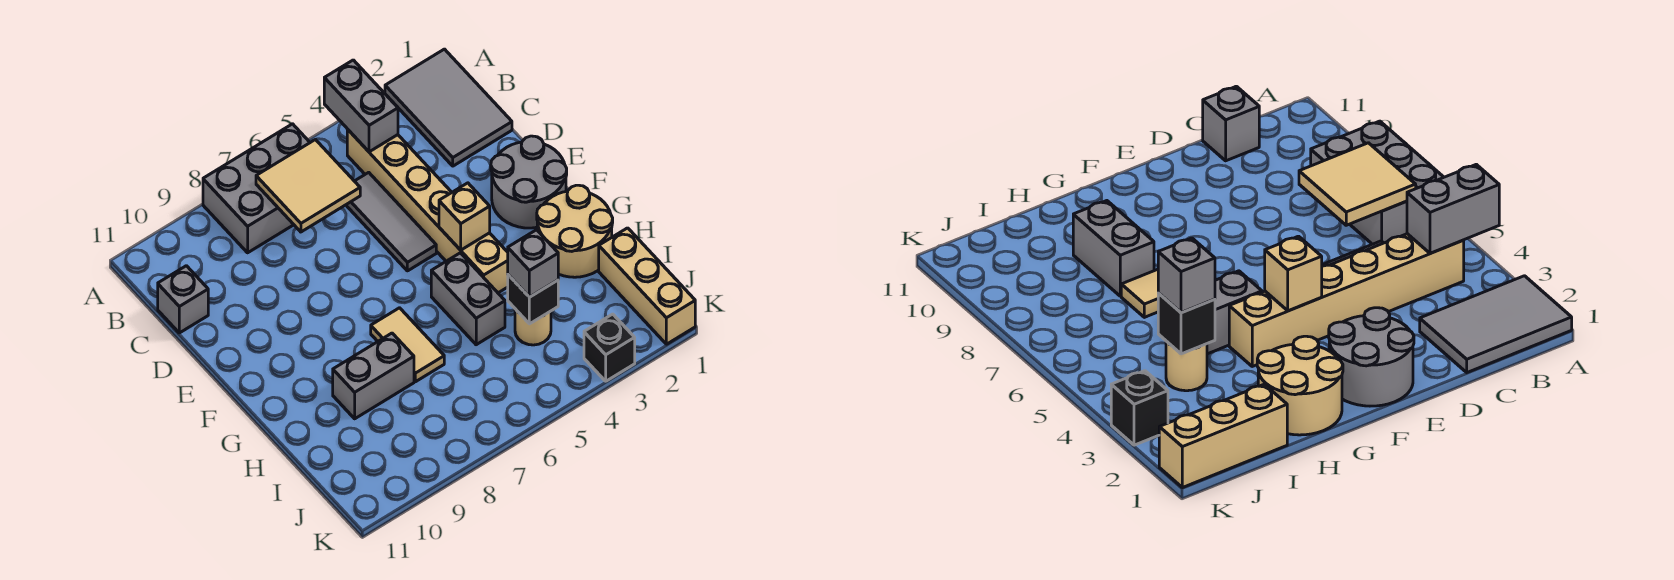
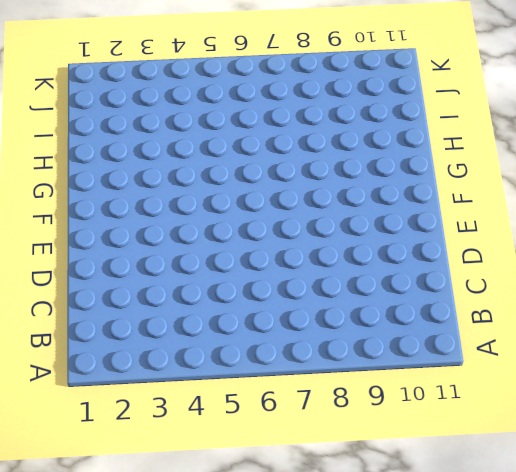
none -> grey tile A1:C2 level 1
none -> grey brick A6:B8 level 1
none -> tan brick B4:G4 level 1

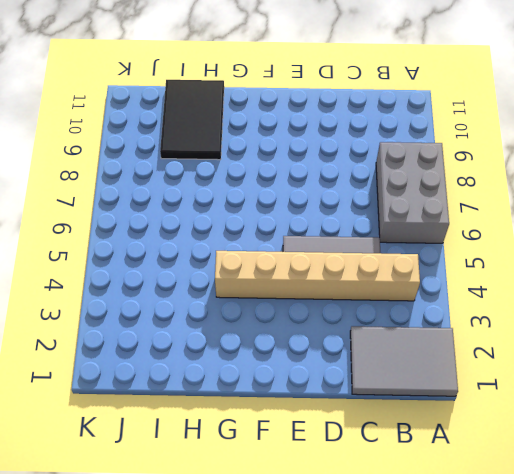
black tile H9:I11 level 1 -> grey brick H8:H9 level 1
none -> grey brick C11 level 1
none -> grey round brick E1:F2 level 1
none -> tan round brick G1:H2 level 1

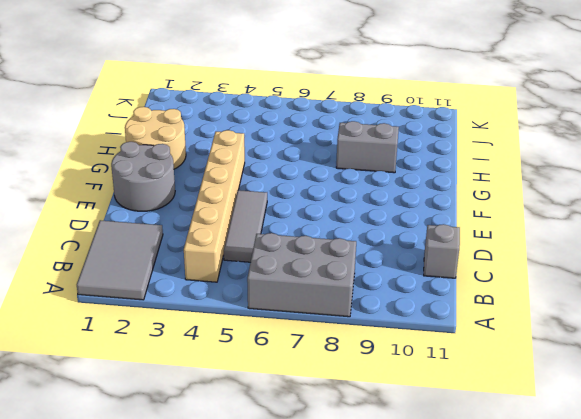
none -> grey brick G5:H5 level 1
none -> tan tile G7:H7 level 1
none -> tan brick I1:K1 level 1

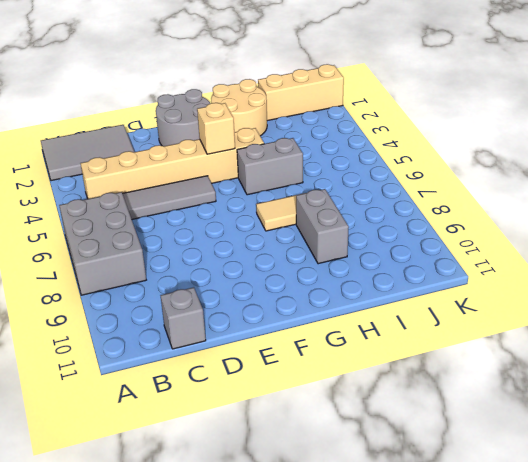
none -> tan round brick I4 level 1
none -> black brick K3 level 1
none -> grey brick A4:B4 level 2

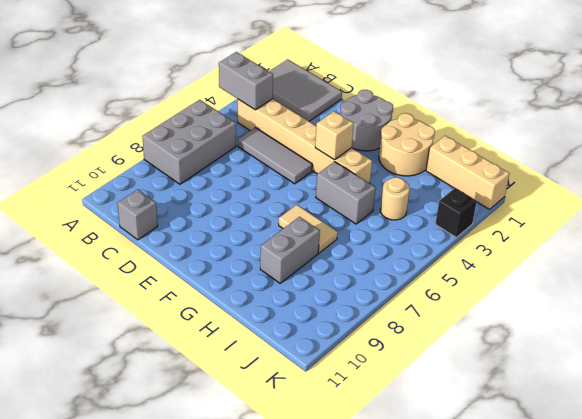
none -> tan tile B6:C7 level 2
none -> black brick I4 level 2
none -> grey brick I4 level 3

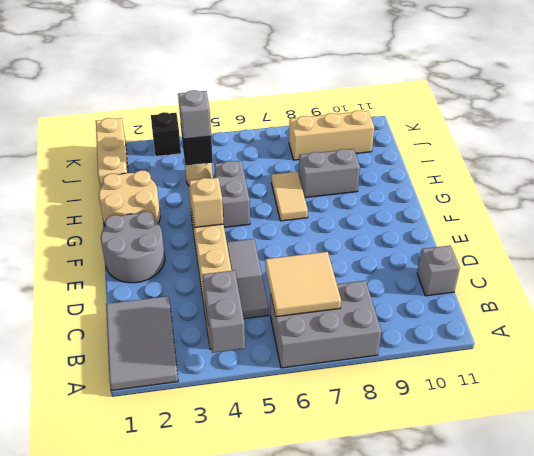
tan brick J8:J10 level 1 -> none

